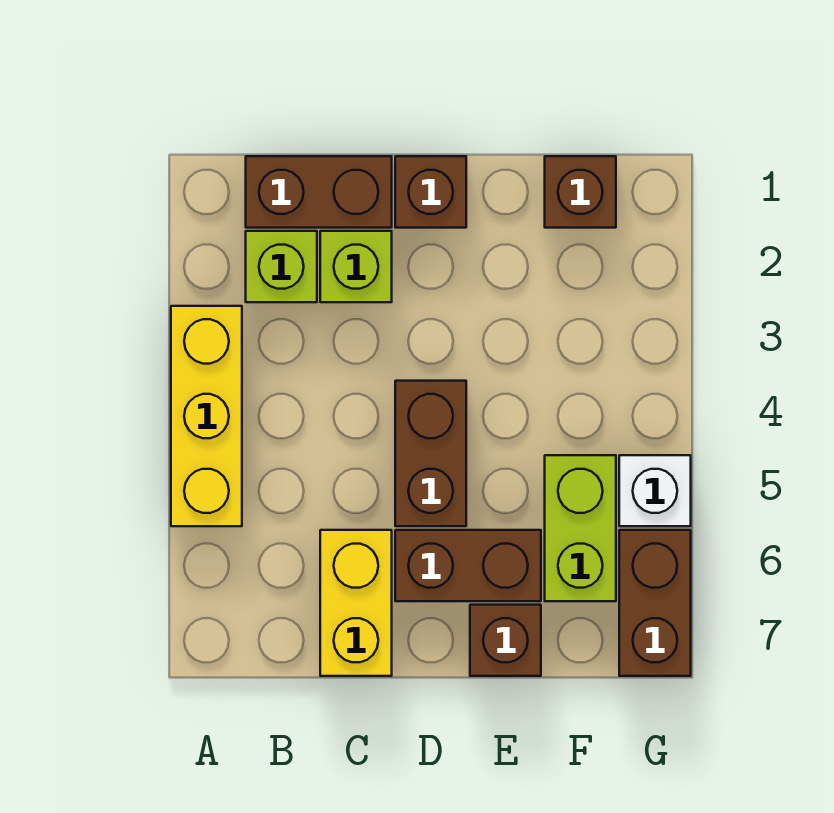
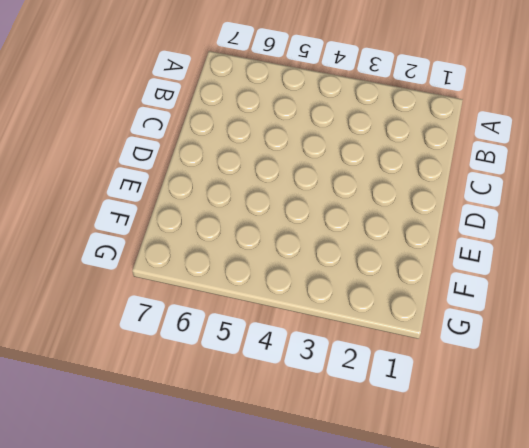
none -> yellow brick A3:A5 level 1
none -> brown brick B1:C1 level 1
none -> lime brick B2 level 1

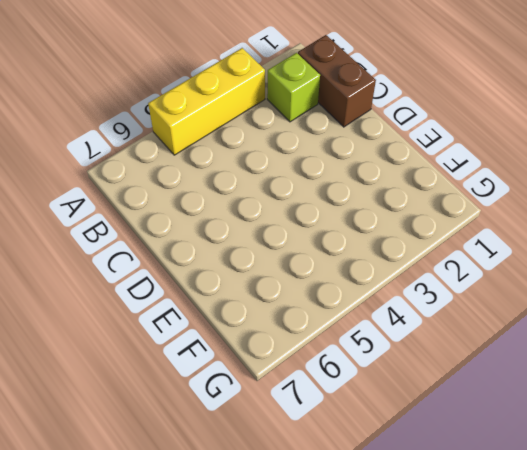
none -> lime brick C2 level 1
none -> yellow brick C6:C7 level 1
none -> brown brick D1 level 1

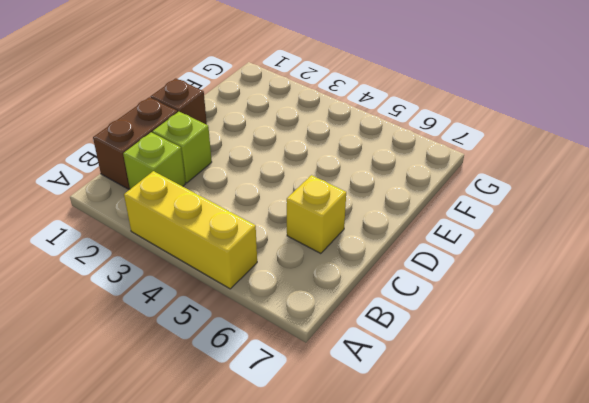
yellow brick C6 level 1 -> yellow brick C6:C7 level 1
none -> brown brick D4:D5 level 1
none -> brown brick D6:E6 level 1
none -> brown brick E7 level 1

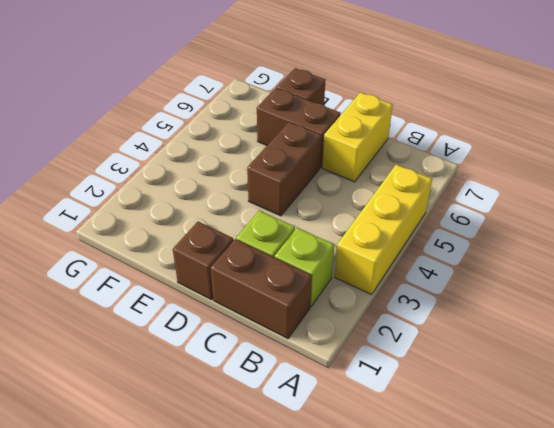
none -> brown brick F1 level 1
none -> lime brick F5:F6 level 1
none -> white brick G5 level 1

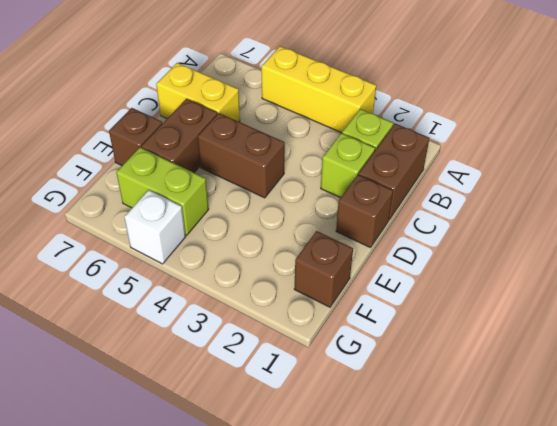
none -> brown brick G6:G7 level 1

